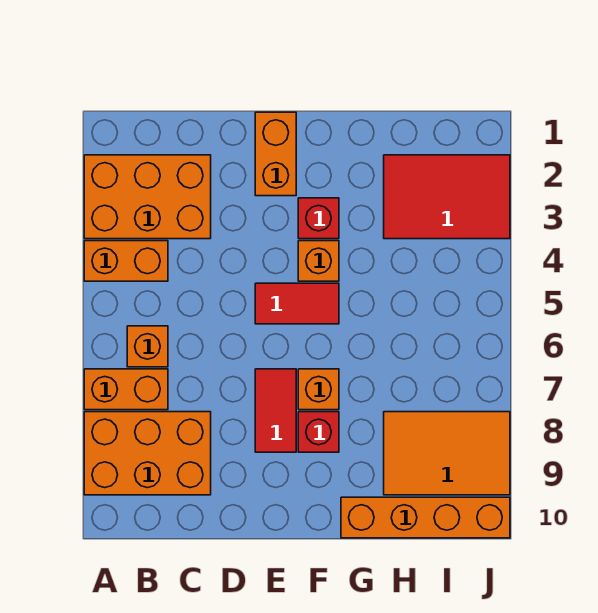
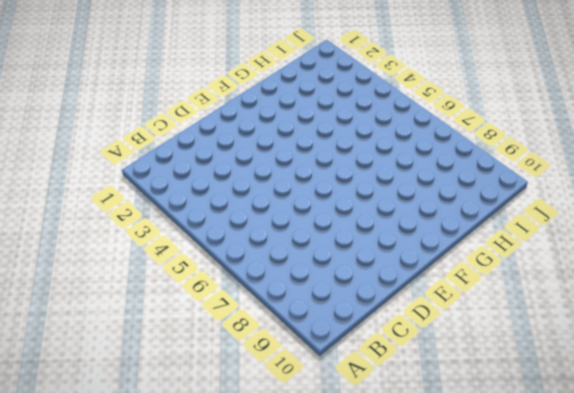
none -> orange brick A2:C3 level 1
none -> orange brick A4:B4 level 1
none -> orange brick A7:B7 level 1

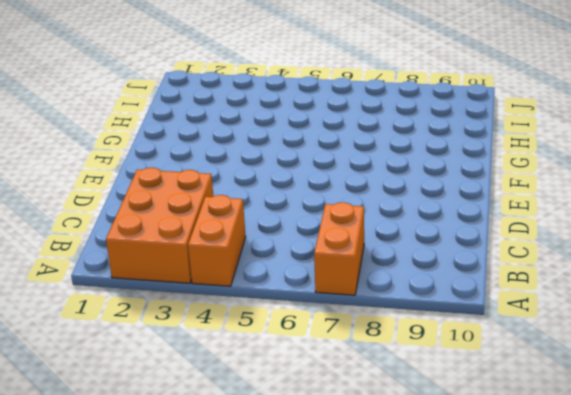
none -> orange brick A8:C9 level 1
none -> orange brick B6 level 1
none -> orange brick E1:E2 level 1

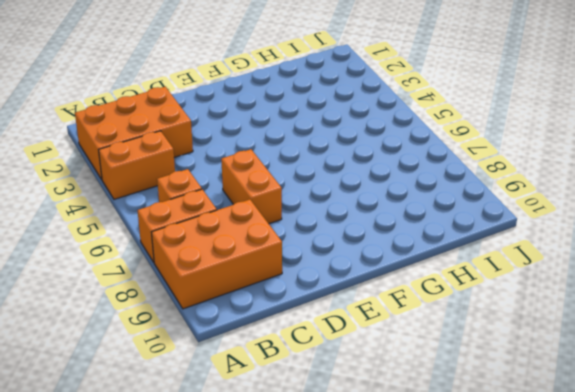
orange brick D6:D7 level 1 -> orange brick E1:E2 level 1
none -> red tile E5:F5 level 1
none -> red tile E7:E8 level 1
none -> red brick F3 level 1

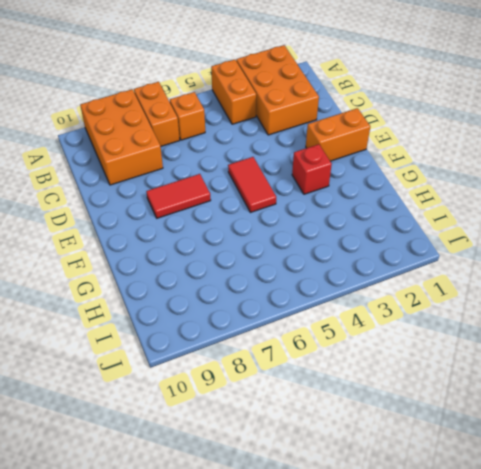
none -> orange brick F4 level 1
none -> orange brick F7 level 1
none -> red brick F8 level 1

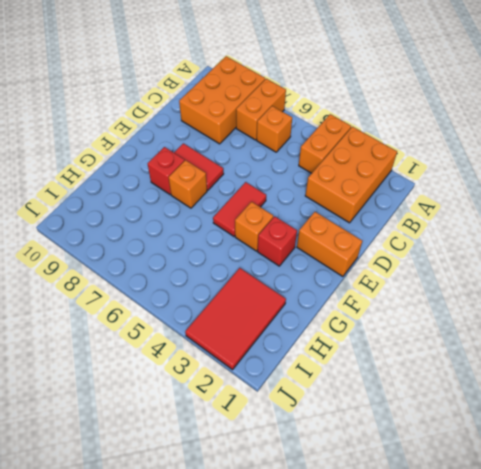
none -> orange brick G10:J10 level 1
none -> orange tile H8:J9 level 1

